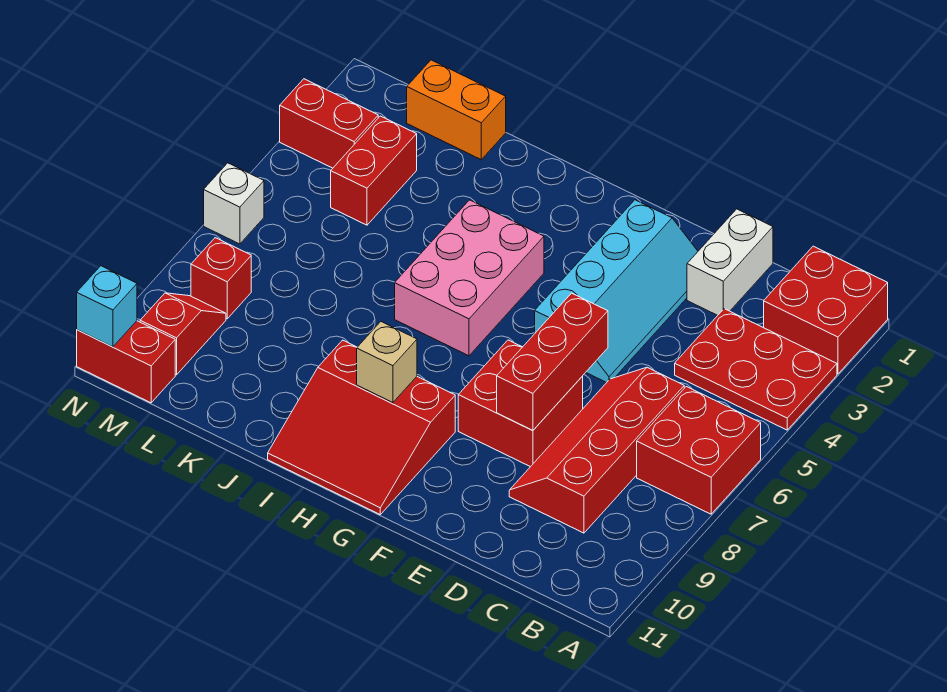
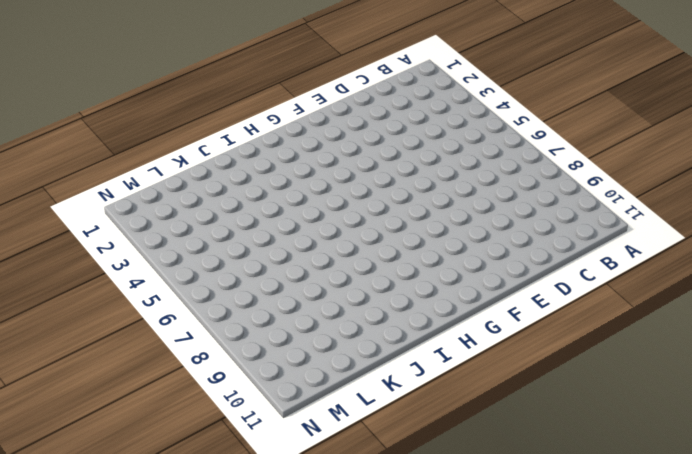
none -> red brick A1:B2 level 1
none -> red plate A3:C4 level 1
none -> red brick A6:B7 level 1

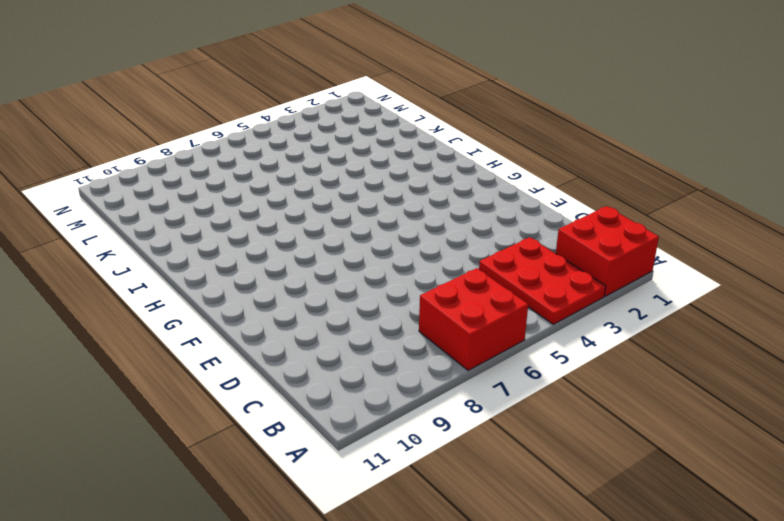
none -> red slope C6:D9 level 1 top C
none -> white brick D1:D2 level 1
none -> cyan slope E2:F5 level 1 top F

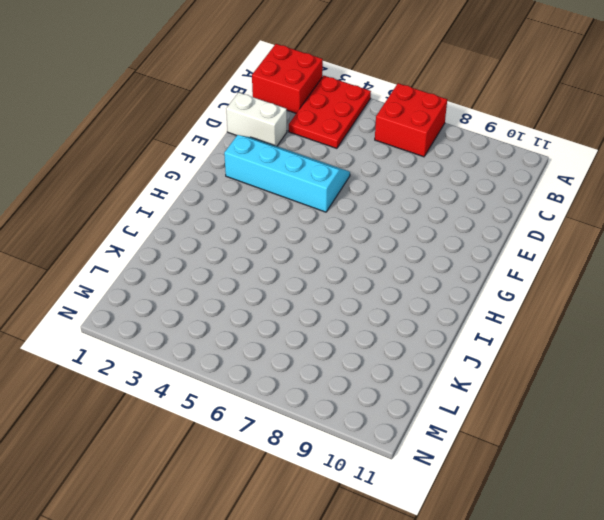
none -> red slope C6:D9 level 1 top C
none -> red brick E7:F8 level 1
none -> red slope G9:I11 level 1 top 9

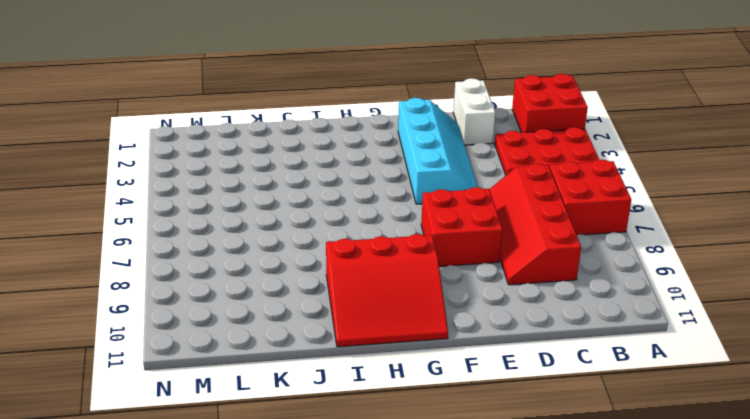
none -> pink brick H4:I6 level 1
none -> orange brick K1:L1 level 1
none -> red brick L3:L4 level 1

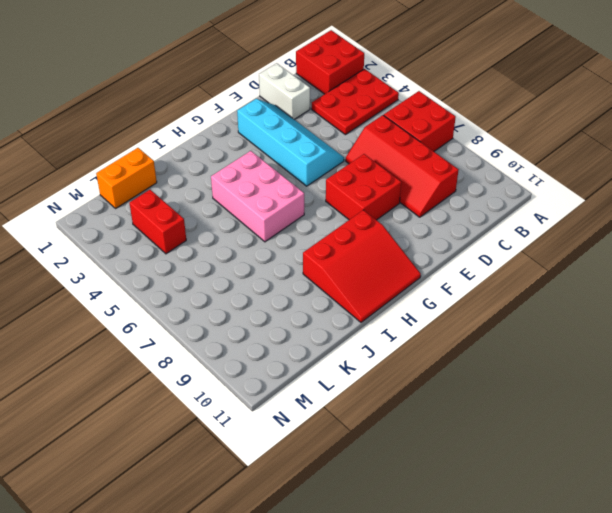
none -> red brick M3:N3 level 1
none -> red brick M8 level 1
none -> red slope M9:M10 level 1 top 10

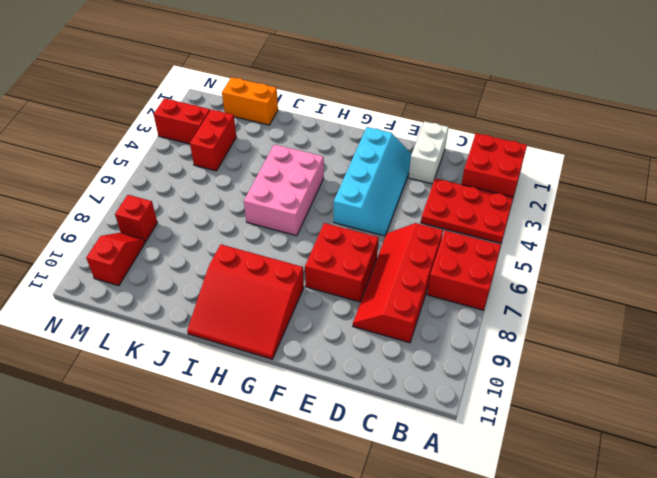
none -> red brick M11:N11 level 1
none -> white brick N6 level 1
none -> red brick E6:E8 level 2

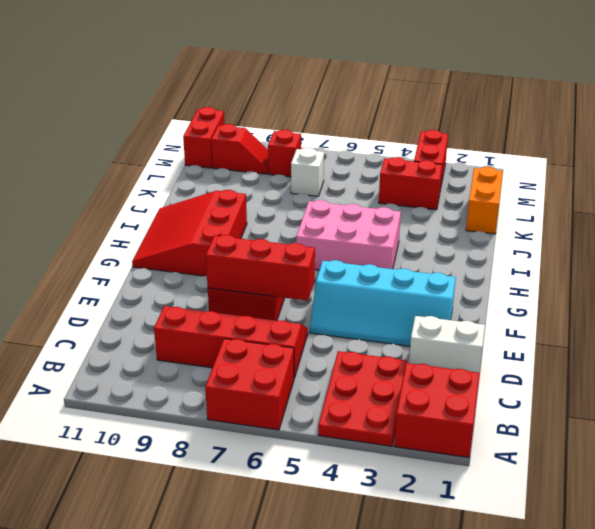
white brick L7 level 1 -> white brick N6 level 1
none -> tan brick H9 level 2
none -> cyan brick N11 level 2

